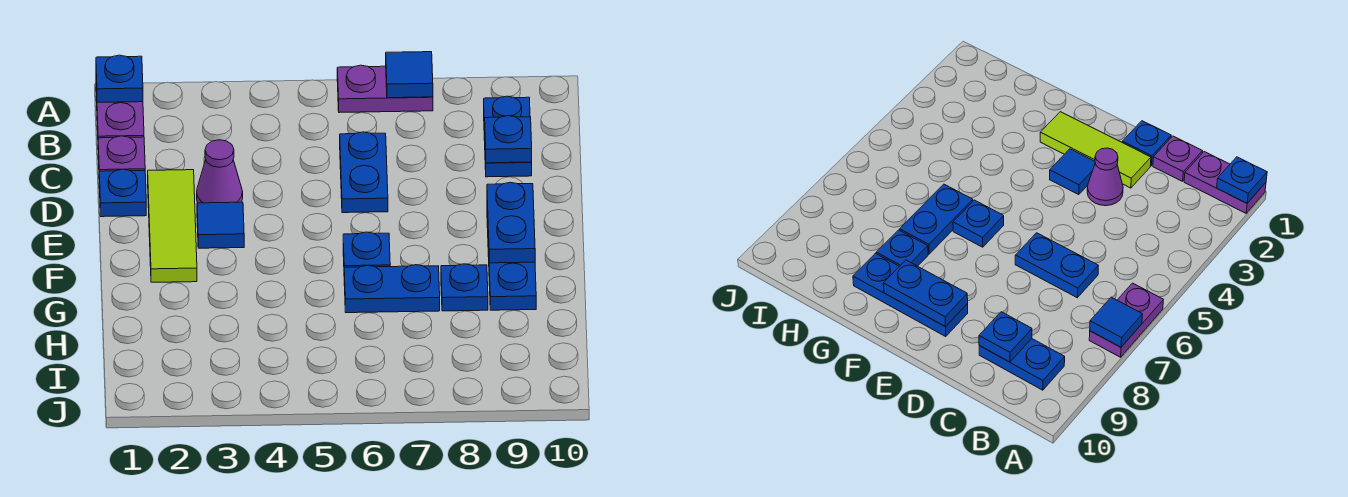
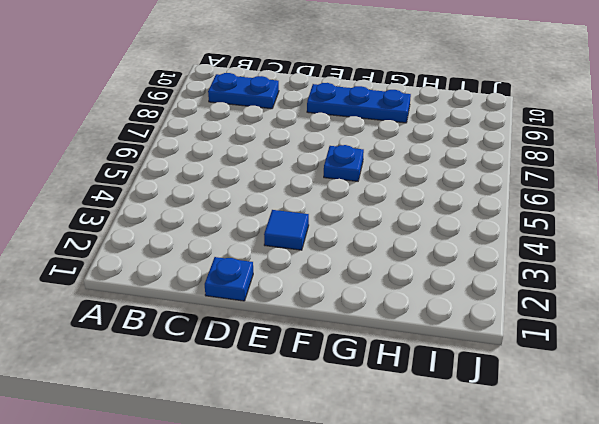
none -> purple plate A1:B1 level 1
none -> purple plate A6:A7 level 1
none -> purple plate C1 level 1

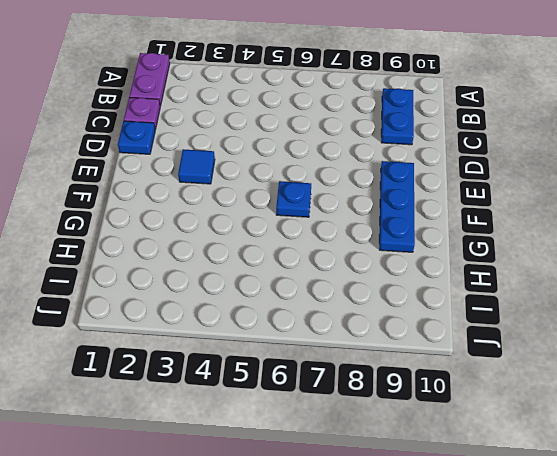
none -> purple plate A6:A7 level 1
none -> blue plate C6:D6 level 1
none -> lime tile D2:F2 level 1

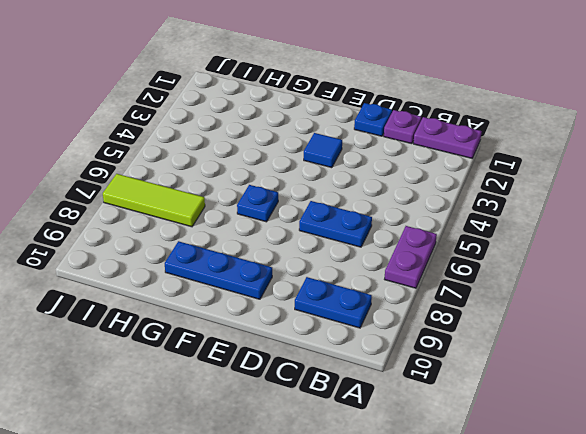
lime tile H7:J7 level 1 -> lime tile D2:F2 level 1
none -> purple cone D3 level 1
none -> blue plate G6:G7 level 1
none -> blue plate G8 level 1

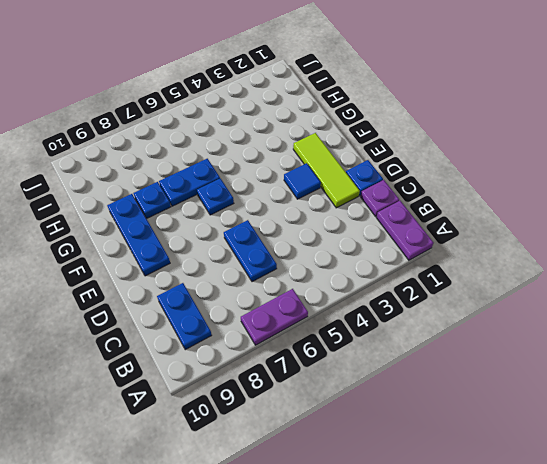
none -> purple cone D3 level 1
none -> blue plate A1 level 2
none -> blue tile A7 level 2

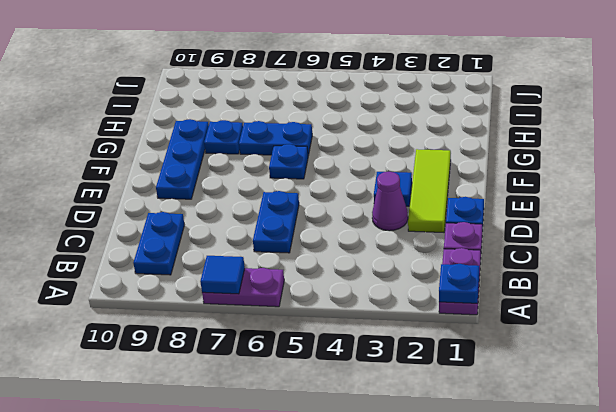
none -> blue plate C9 level 2
none -> blue plate E9:F9 level 2

